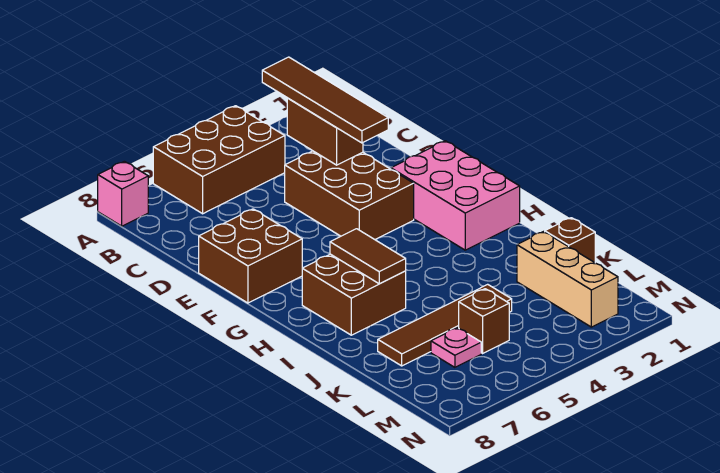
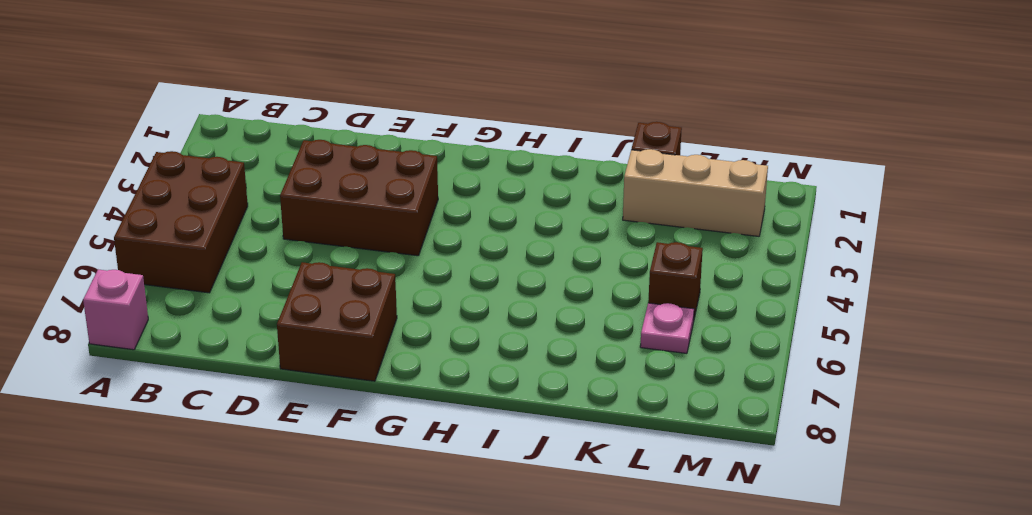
none -> pink brick F1:H2 level 1
none -> brown brick H6:I7 level 1
none -> brown tile K4:K7 level 1

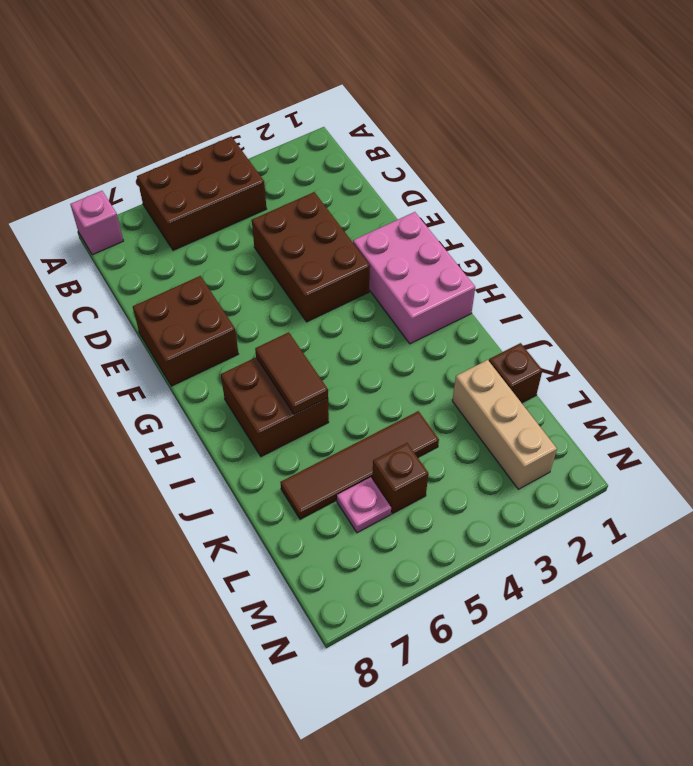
none -> brown brick C3:D3 level 2
none -> brown tile B3:E3 level 3

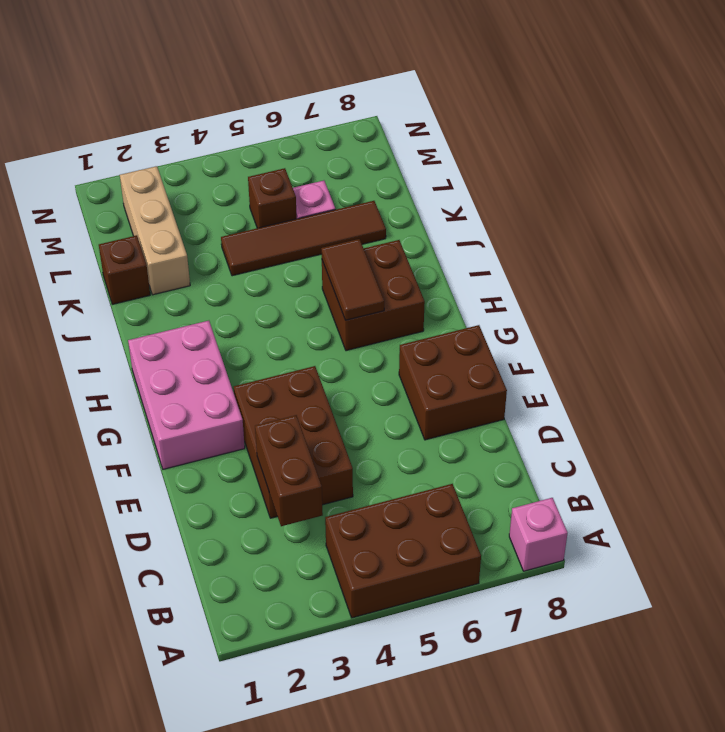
none -> brown tile B3:E3 level 3

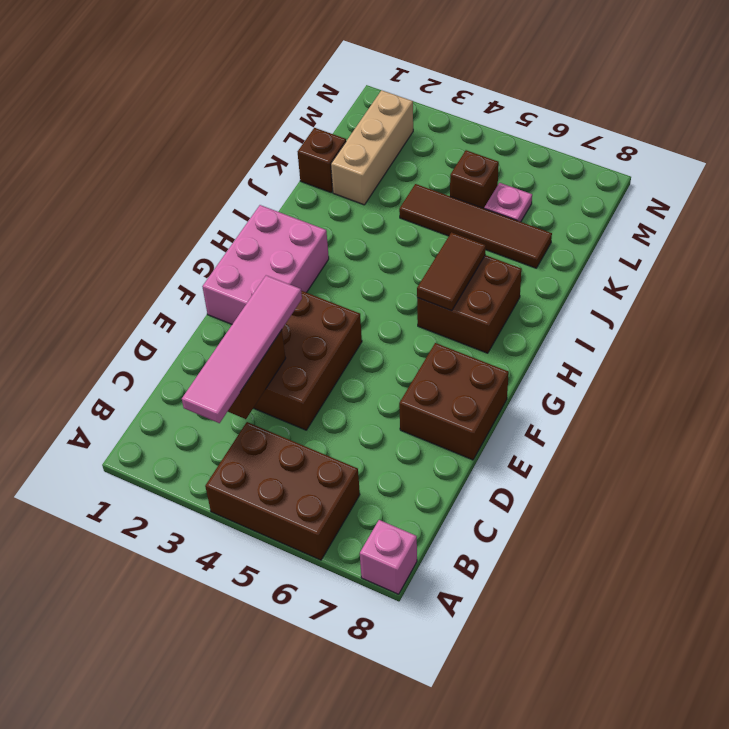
pink tile B3:E3 level 3 -> brown tile B3:E3 level 3

